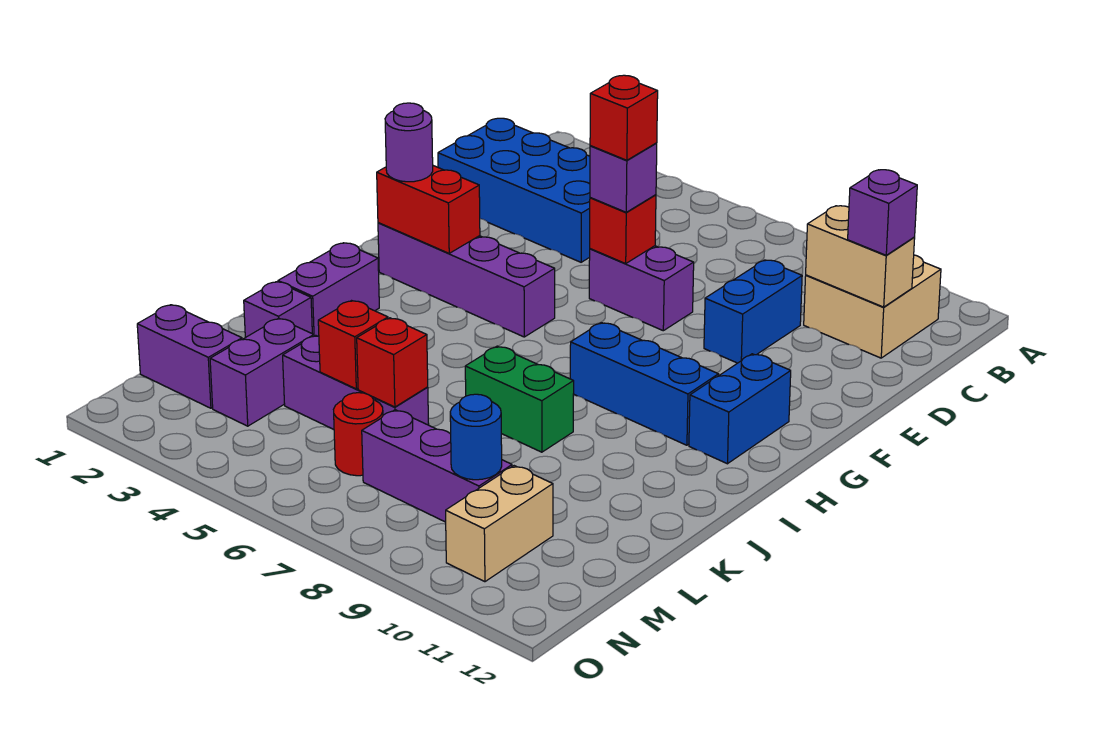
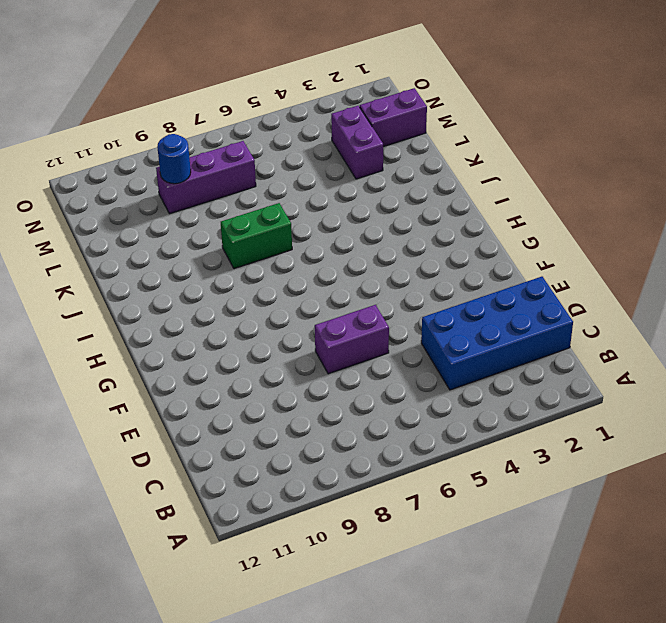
none -> tan brick B10:C11 level 1
none -> blue brick D9:E9 level 1
none -> purple brick G2:G5 level 1

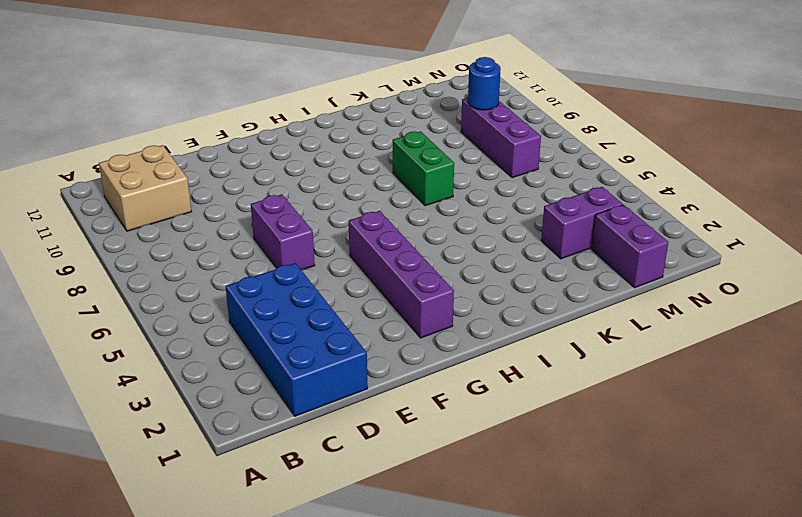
none -> blue brick D9:E9 level 1
none -> blue brick G11:H11 level 1
none -> blue brick H8:H10 level 1

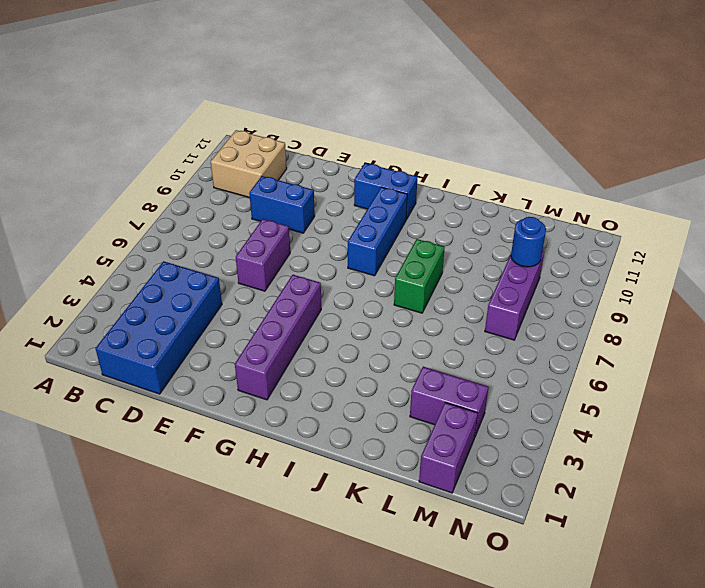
none -> purple brick I2:J2 level 1
none -> purple brick K2 level 1
none -> purple brick L4:L6 level 1

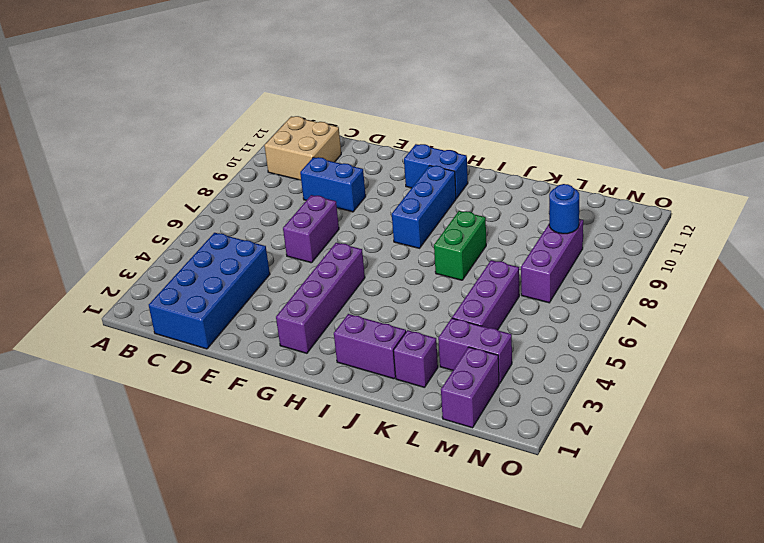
none -> red round brick M6 level 1
none -> tan brick M10:N10 level 1
none -> tan brick C10:C11 level 2

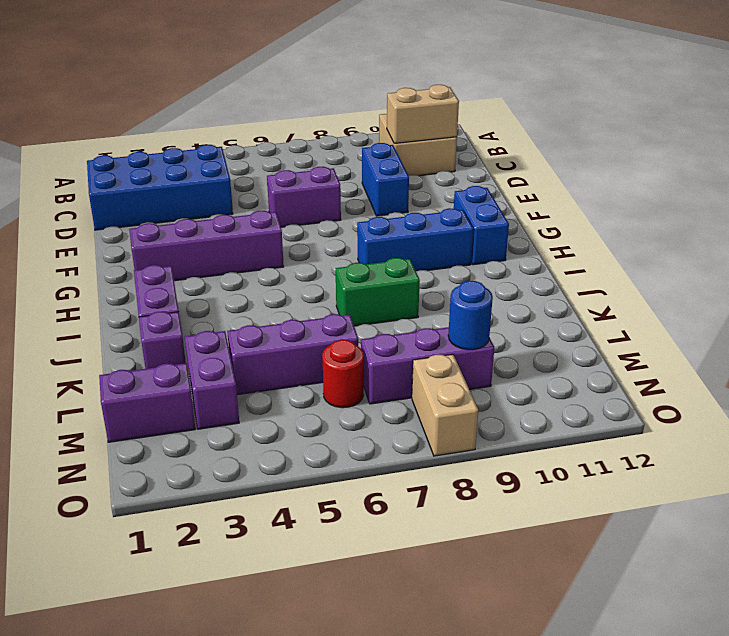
tan brick N8:O8 level 1 -> tan brick M10:N10 level 1
none -> red brick E6 level 2
none -> red brick G2:G3 level 2
none -> red brick L5 level 2

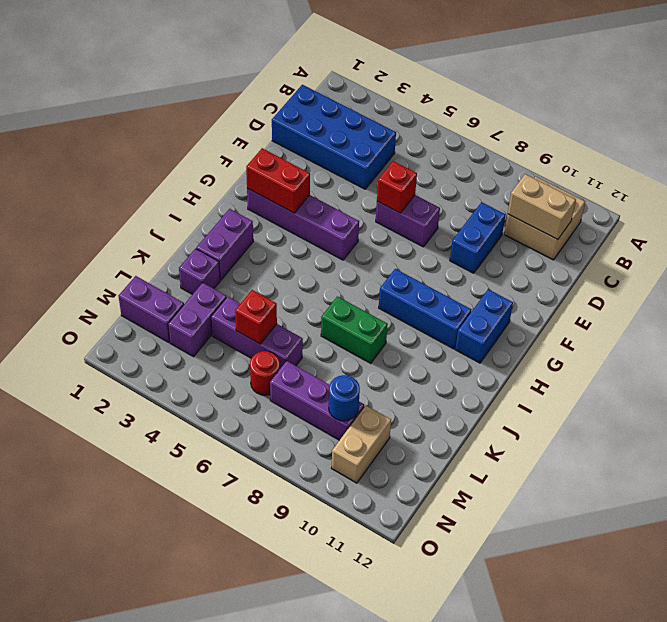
none -> red brick L6 level 2
none -> purple brick C11 level 3
none -> purple brick E6 level 3

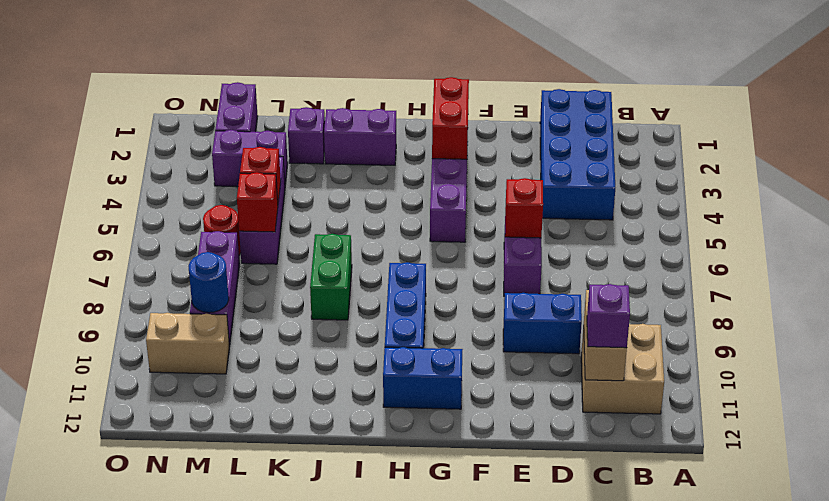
none -> purple brick E6 level 3
none -> purple round brick G2 level 3
none -> red brick E6 level 4

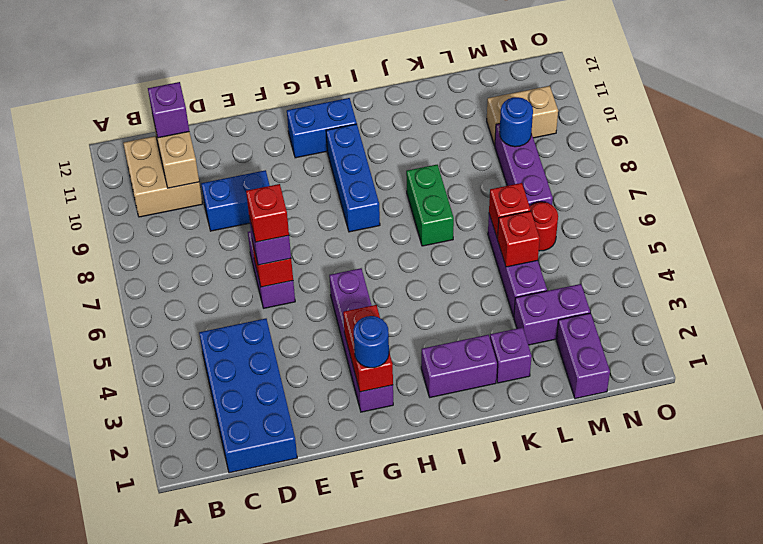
blue round brick G2 level 3 -> purple round brick G2 level 3

